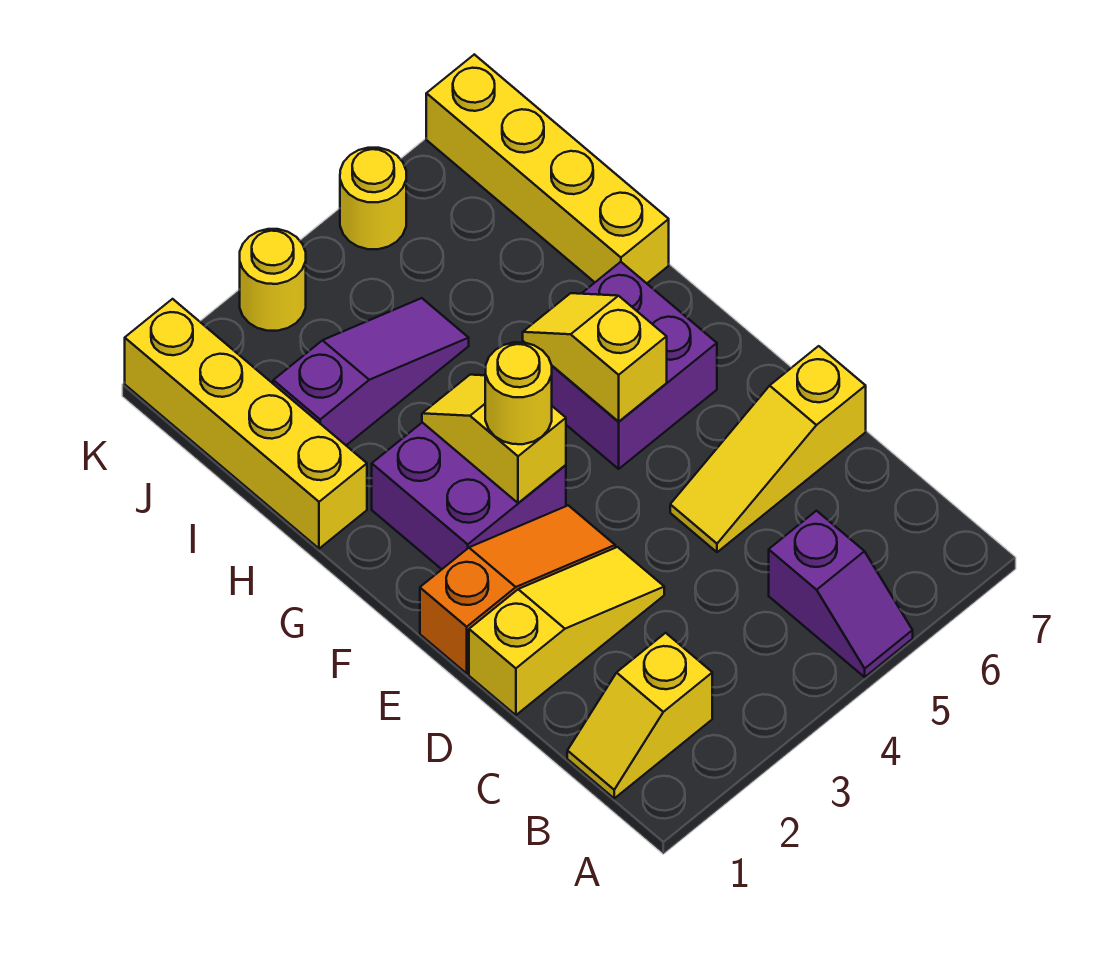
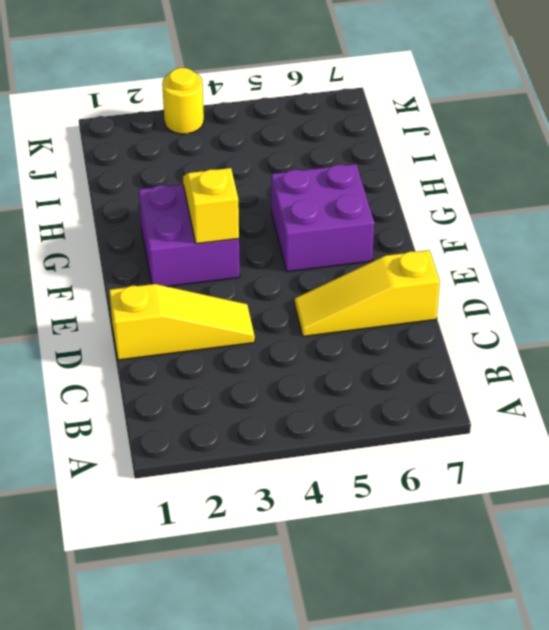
none -> purple slope A5:B5 level 1 top B
none -> yellow slope B1:B2 level 1 top 2
none -> orange slope E1:E3 level 1 top 1

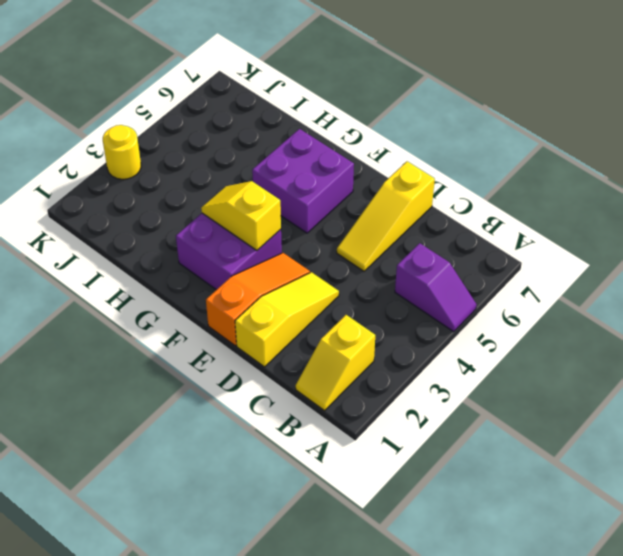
none -> yellow brick H1:K1 level 1
none -> yellow brick H7:K7 level 1
none -> purple slope I2:I4 level 1 top 2

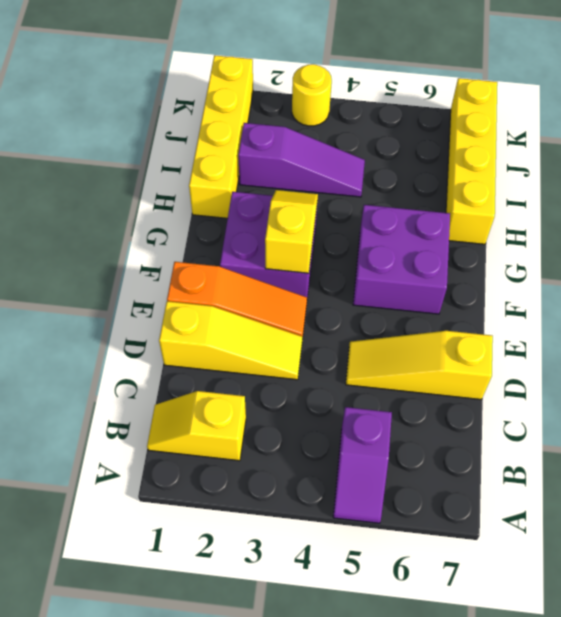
none -> yellow round brick K5 level 1
none -> yellow slope F5:G5 level 2 top F
none -> yellow round brick F3 level 3

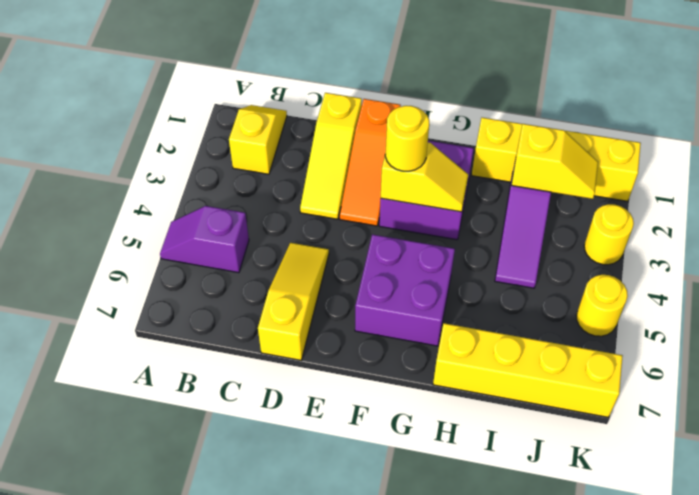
yellow slope I2:J2 level 2 top I -> yellow slope F5:G5 level 2 top F

